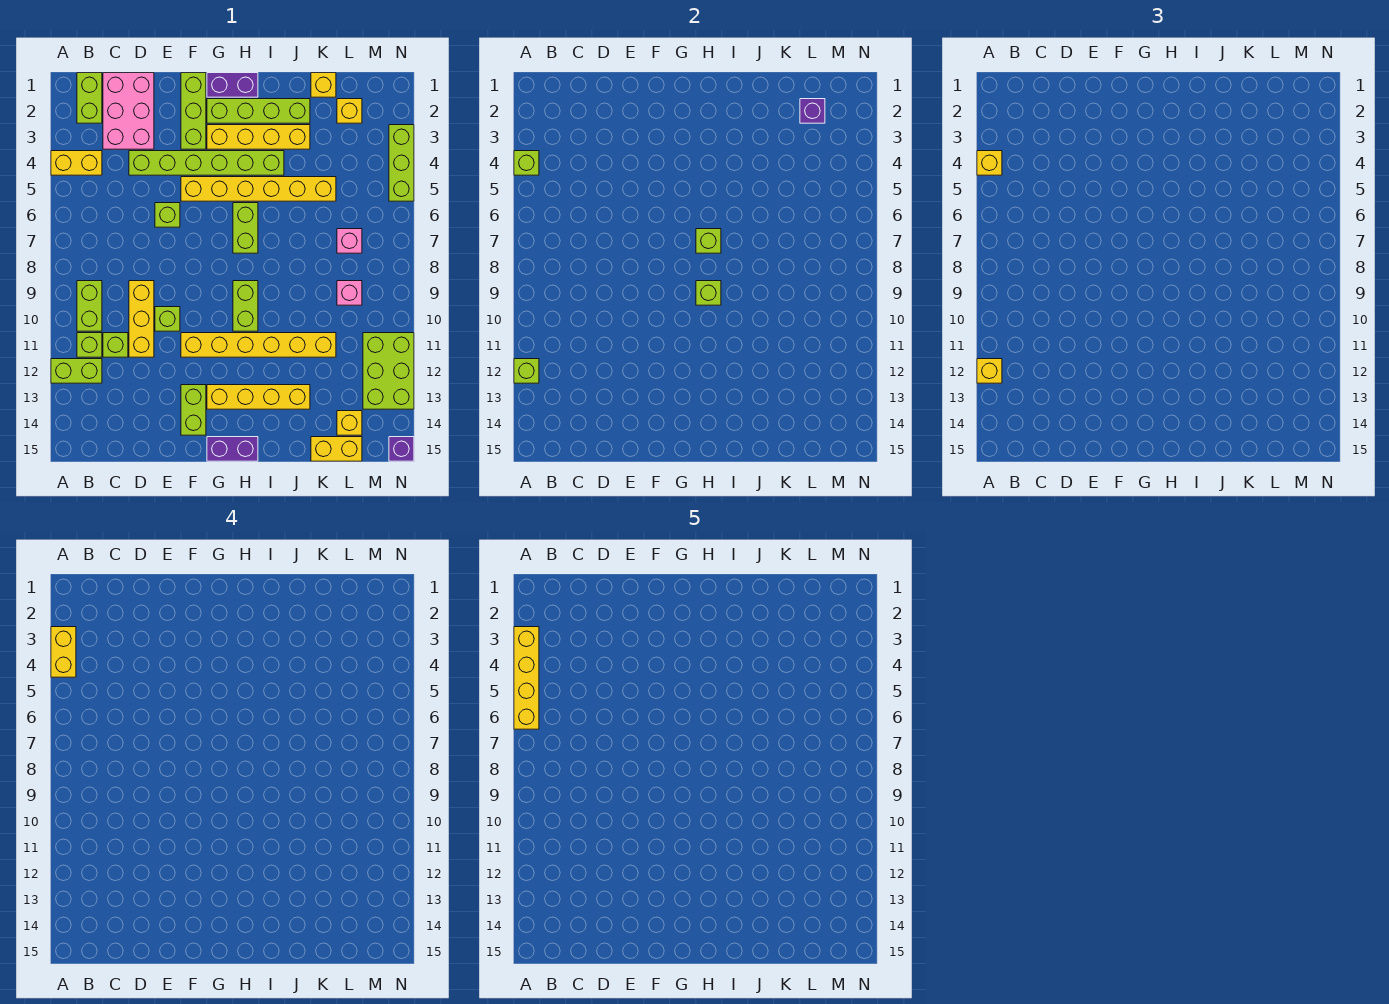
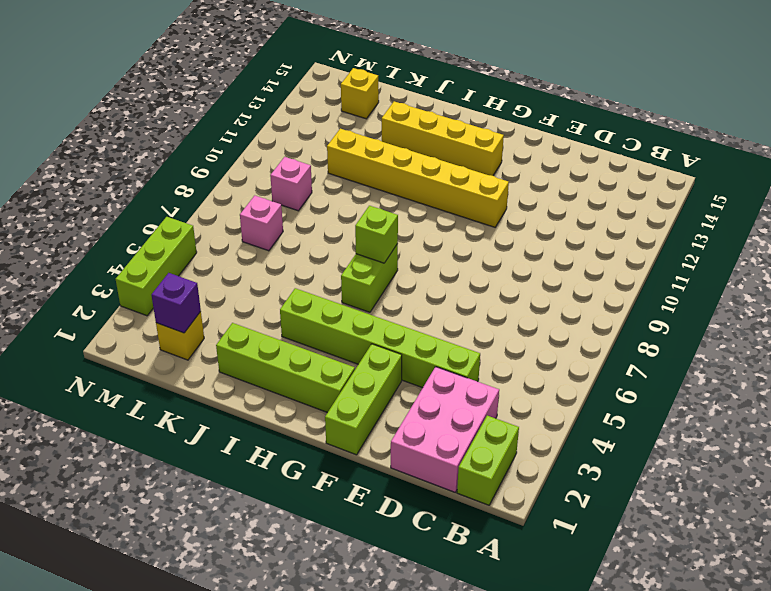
none -> yellow brick A4:B4 level 1
none -> lime brick A12:B12 level 1
none -> lime brick B9:B10 level 1
none -> lime brick B11 level 1

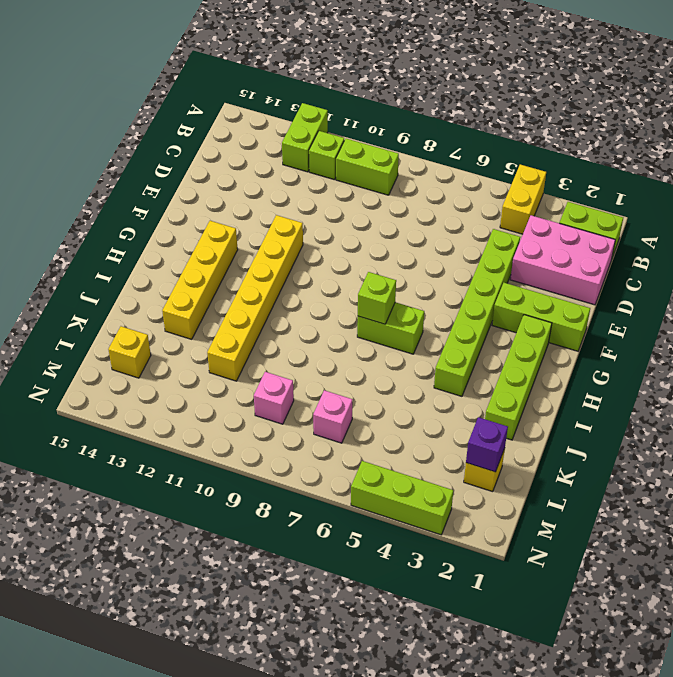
none -> lime brick C11 level 1
none -> yellow brick D9:D11 level 1
none -> lime brick E6 level 1
none -> lime brick E10 level 1

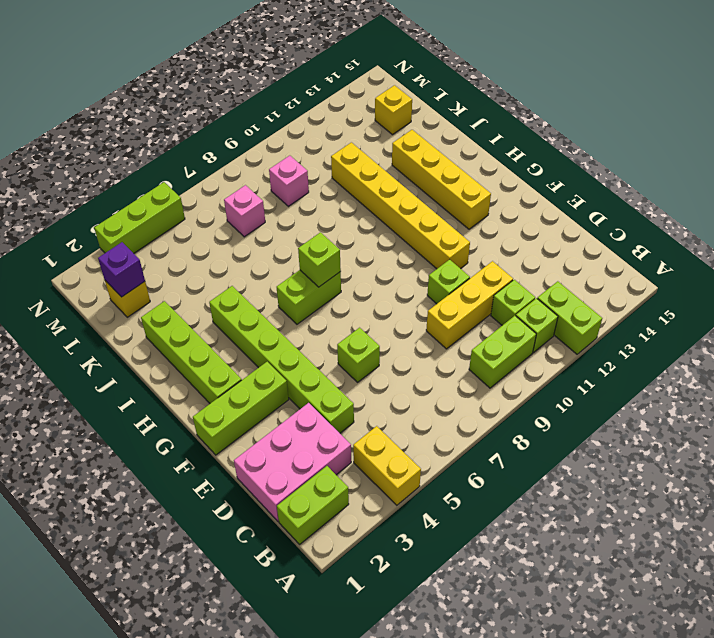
none -> yellow brick F5:K5 level 1
none -> lime brick F13:F14 level 1
none -> purple brick G1:H1 level 1
none -> yellow brick G3:J3 level 1

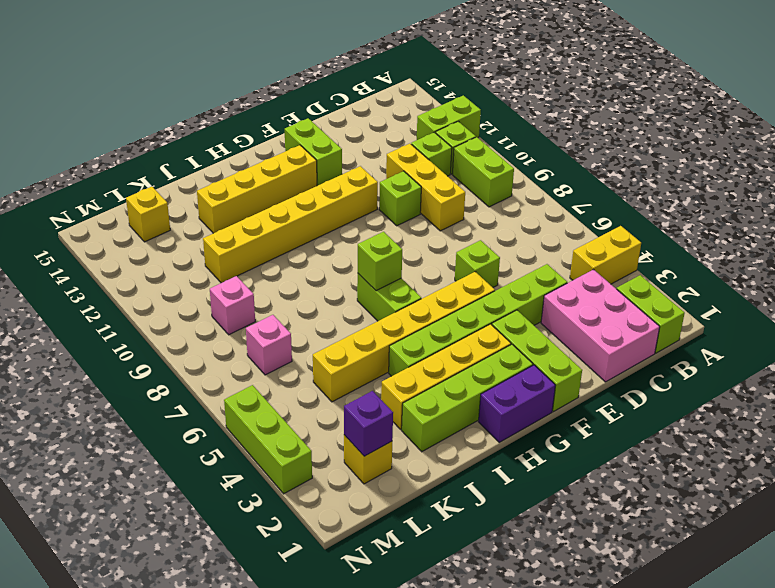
none -> purple brick G15:H15 level 1
none -> lime brick H9:H10 level 1
none -> yellow brick K1 level 1
none -> yellow brick K15:L15 level 1

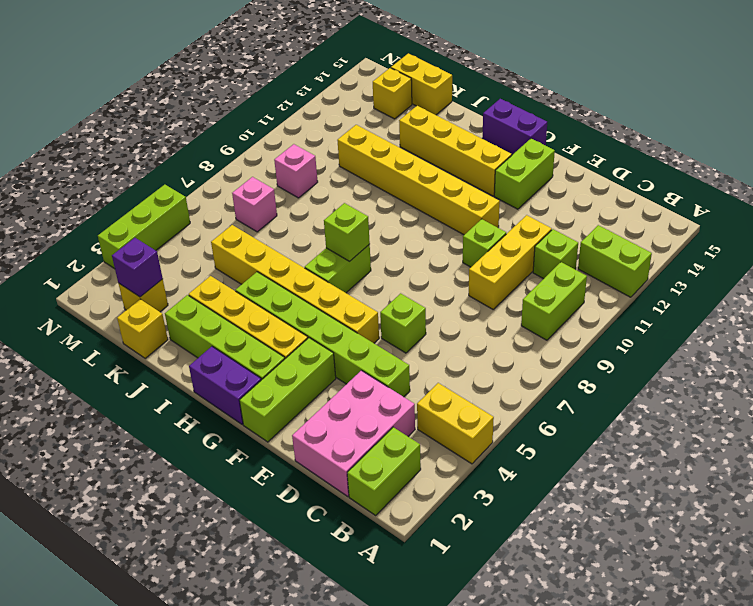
none -> lime brick B11 level 1
none -> lime brick H9:H10 level 1
none -> lime brick M11:N13 level 1
none -> purple brick N15 level 1

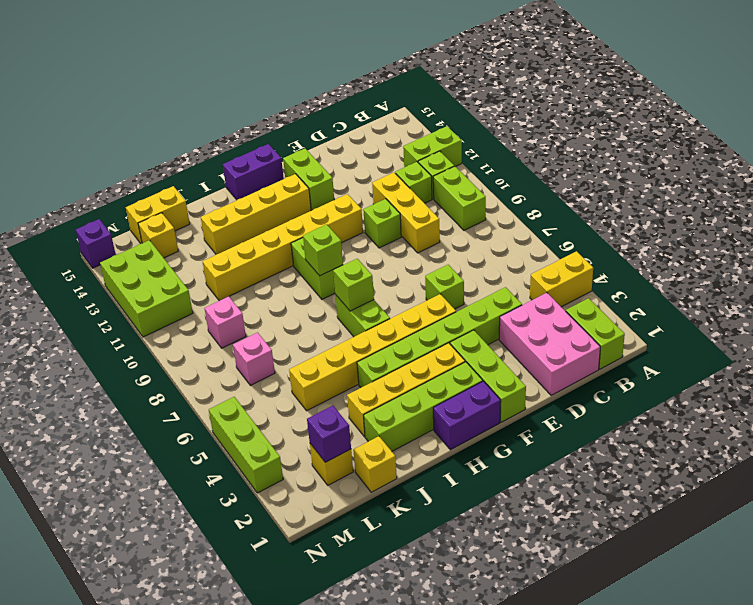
none -> lime brick A4 level 2
none -> lime brick A12 level 2
none -> yellow brick A4 level 3
none -> yellow brick A12 level 3

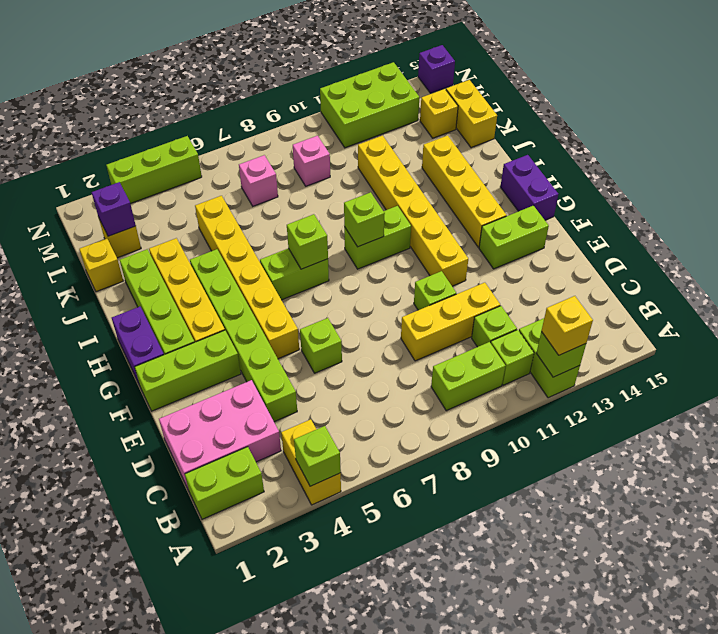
none -> yellow brick A4 level 3
none -> yellow brick A3:A4 level 4
none -> yellow brick A3:A6 level 5

